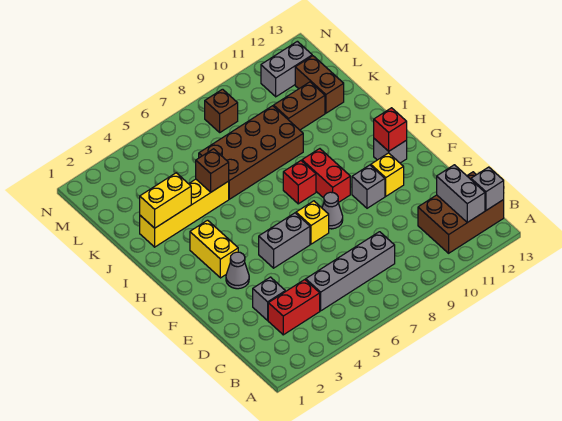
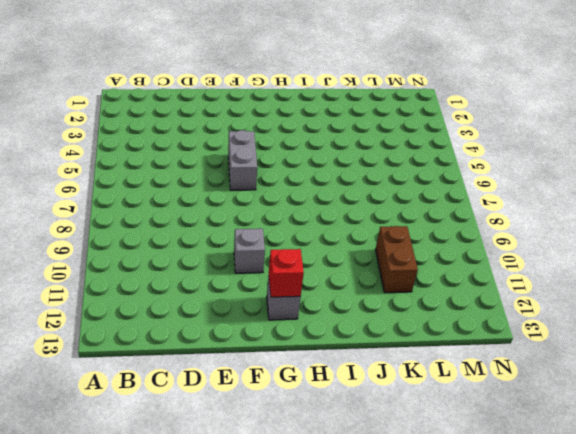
none -> brown brick B11:C13 level 1
none -> red brick C3:C4 level 1
none -> grey brick C5:C8 level 1

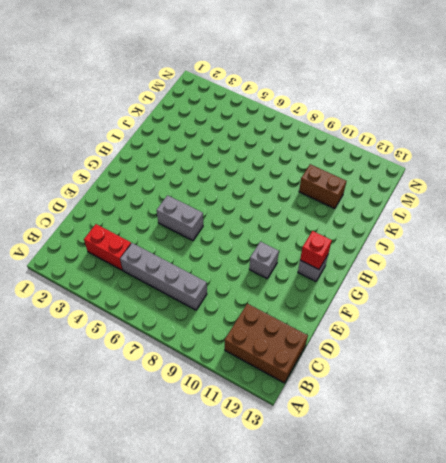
none -> grey brick D3 level 1
none -> grey cone F3 level 1
none -> yellow brick F7 level 1

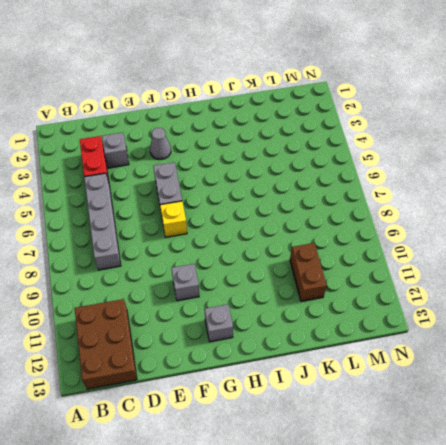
none -> grey cone F8 level 1
none -> yellow brick F11 level 1
none -> yellow brick G3:H3 level 1

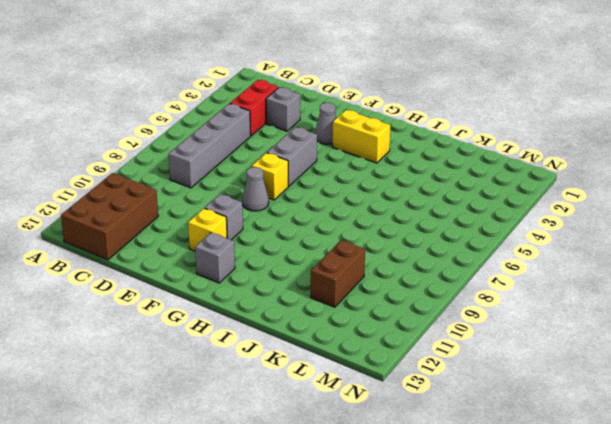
none -> red brick G9:H9 level 1
none -> red brick H8 level 1
none -> yellow brick J2:J5 level 1

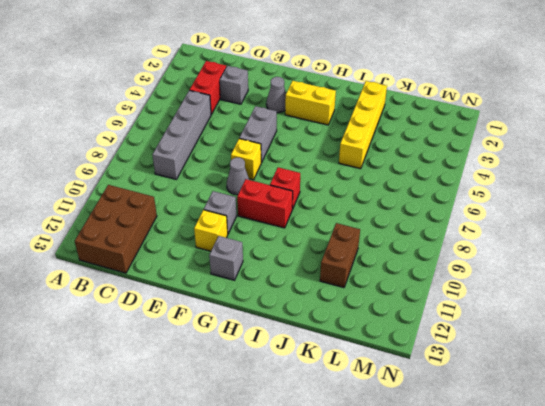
none -> brown brick J6:K9 level 1
none -> brown brick K12:L12 level 1
none -> brown brick M8 level 1

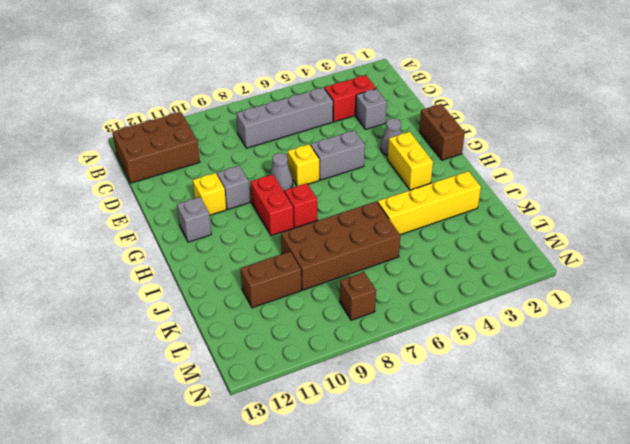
brown brick F1:G1 level 1 -> brown brick K12:L12 level 1
none -> grey brick M11:M12 level 1
none -> grey brick B12:C12 level 2
none -> grey brick B13 level 2

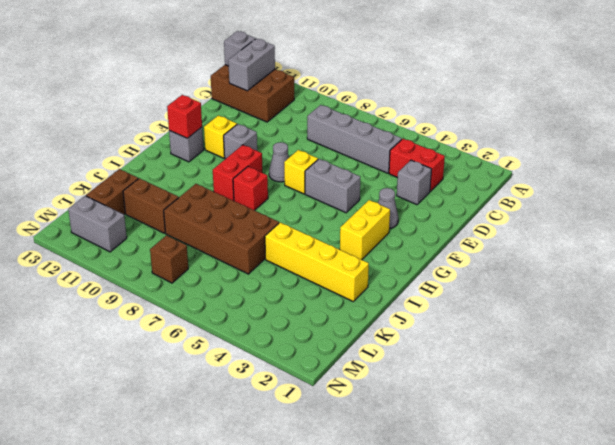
none -> yellow brick J2:J3 level 2
none -> brown brick J5 level 2

